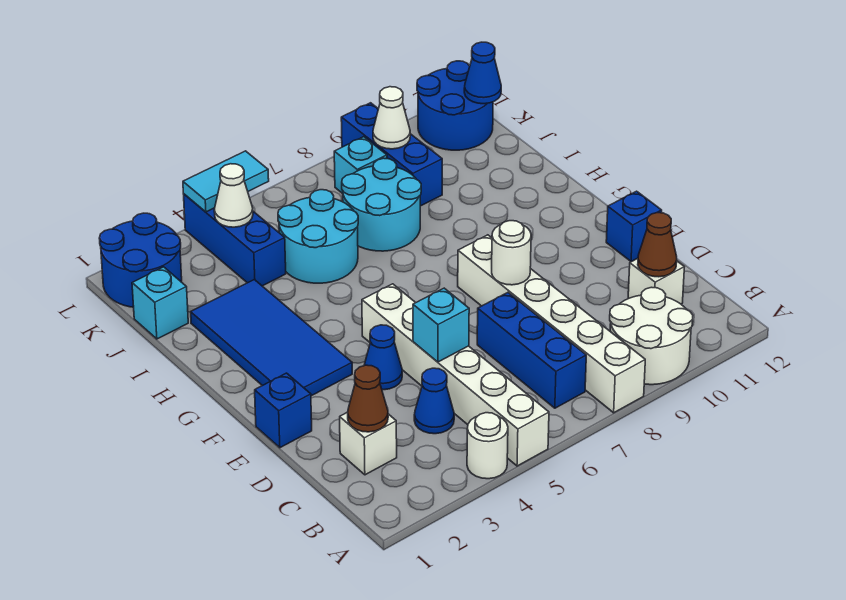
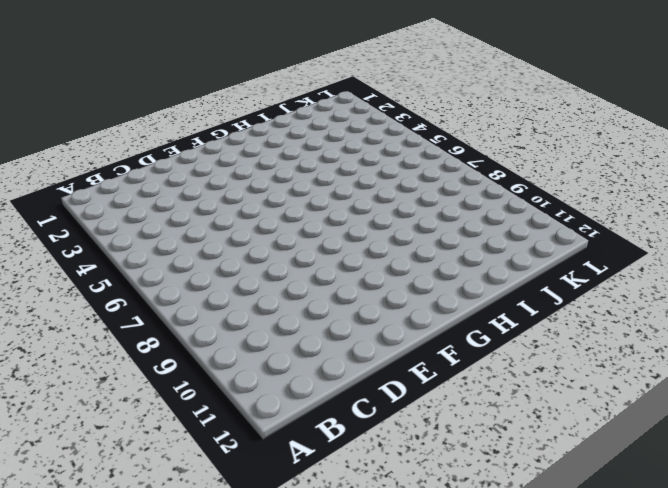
none -> white round brick A4 level 1
none -> white brick A5:F5 level 1
none -> white brick A8:F8 level 1

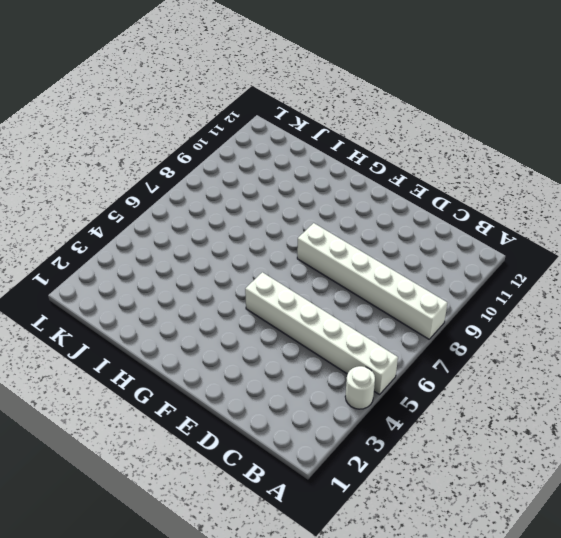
none -> white round brick A9:B10 level 1
none -> blue brick B7:D7 level 1
none -> white brick C2 level 1

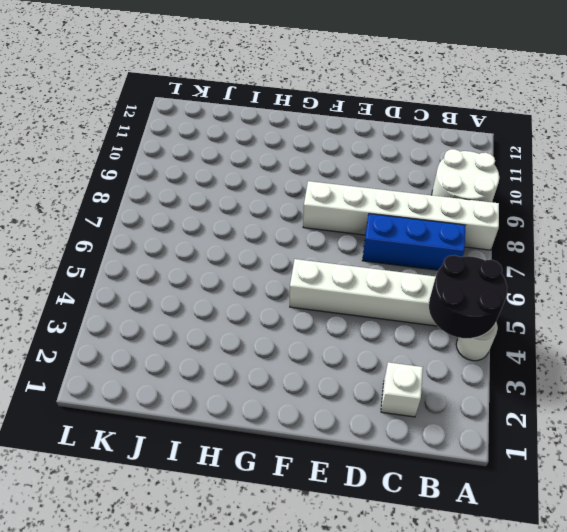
black round brick A4:B5 level 2 -> none
none -> blue cone C4 level 1
none -> white brick C11 level 1
none -> blue brick E1 level 1

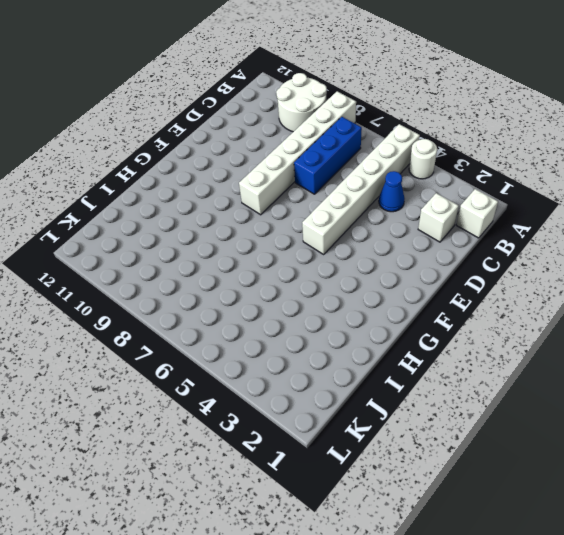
white brick B1 level 1 -> white brick C11 level 1
none -> blue brick E1 level 1
none -> blue cone E4 level 1
none -> blue brick E12 level 1

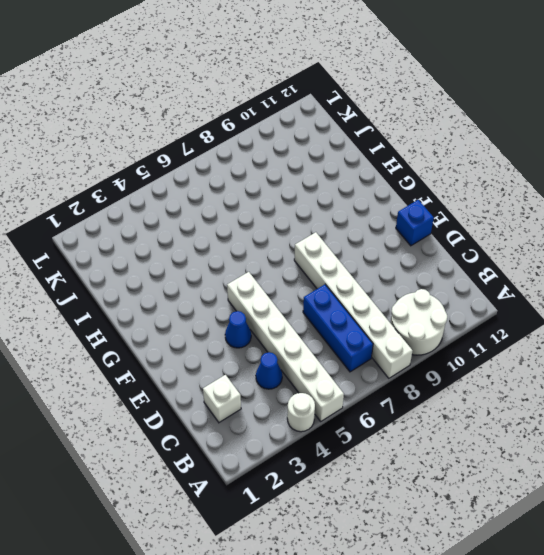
none -> white brick C11 level 1
none -> blue brick E1 level 1
none -> blue tile F2:I3 level 1

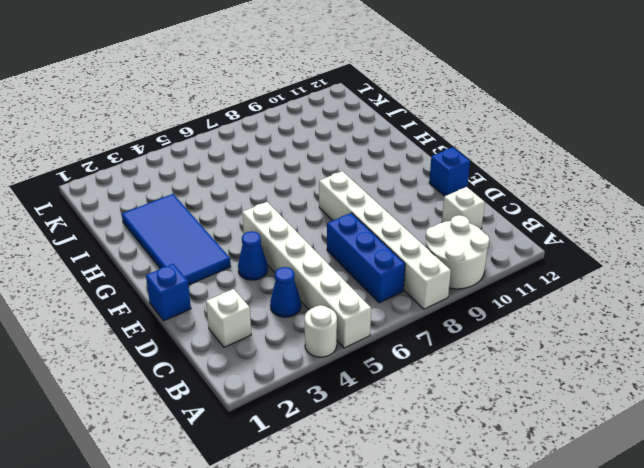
none -> cyan round brick I5:J6 level 1
none -> cyan round brick I7:J8 level 1
none -> cyan brick J1 level 1

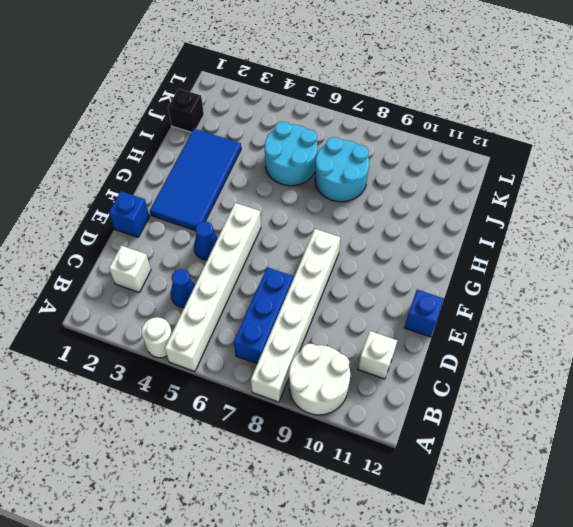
black brick J1 level 1 -> cyan brick J1 level 1
none -> blue brick J4:L4 level 1
none -> blue brick J9:L9 level 1
none -> blue round brick K1:L2 level 1

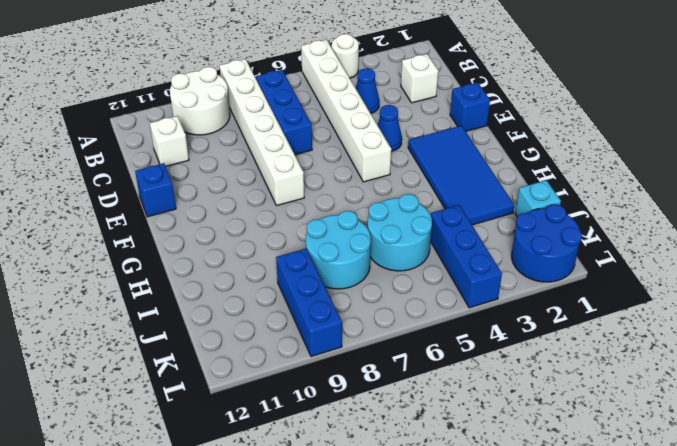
none -> cyan brick K8 level 1
none -> blue round brick K11:L12 level 1
none -> brown cone C2 level 2

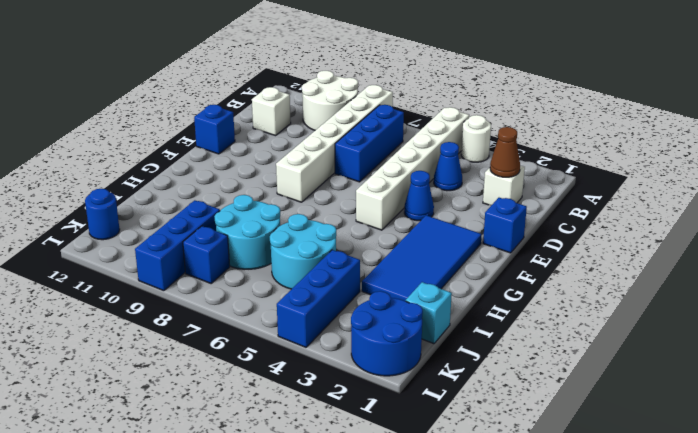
blue brick K8 level 1 -> cyan brick K8 level 1
blue round brick K12 level 1 -> blue round brick K11:L12 level 1
none -> brown cone C11 level 2
none -> cyan brick D5 level 2
none -> white round brick E8 level 2

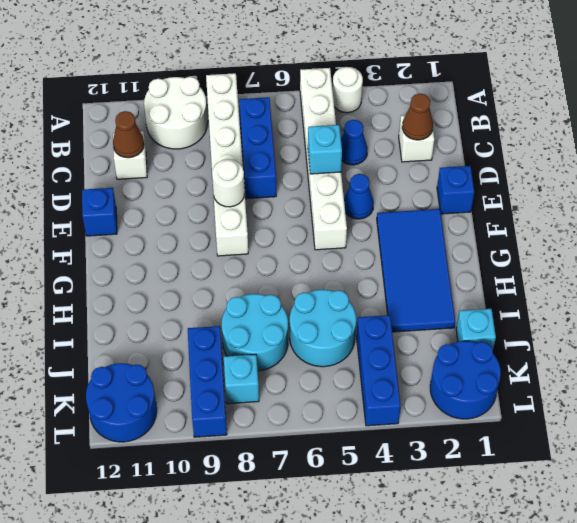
none -> white cone K4 level 2
none -> white cone K9 level 2
none -> blue cone K12 level 2

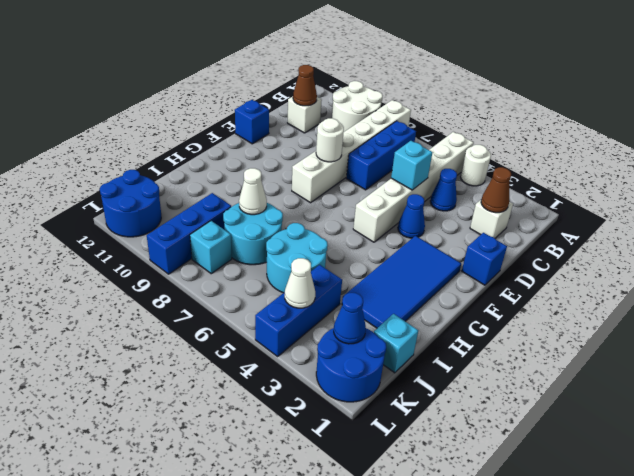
white cone I8 level 2 -> white cone K9 level 2
blue cone K2 level 2 -> blue cone K12 level 2
none -> cyan tile L4:L5 level 2

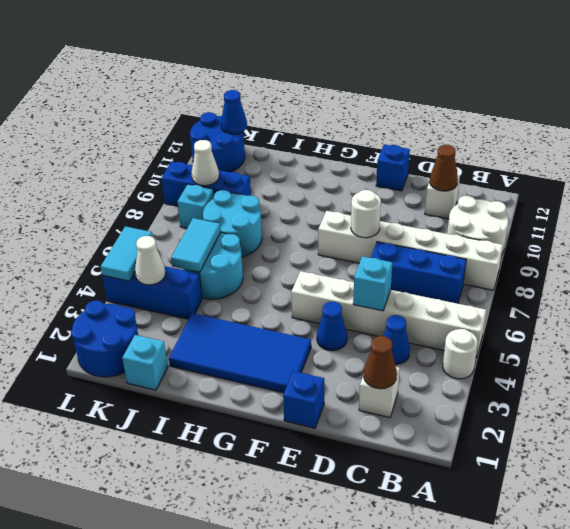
cyan tile J5:J6 level 2 -> none

